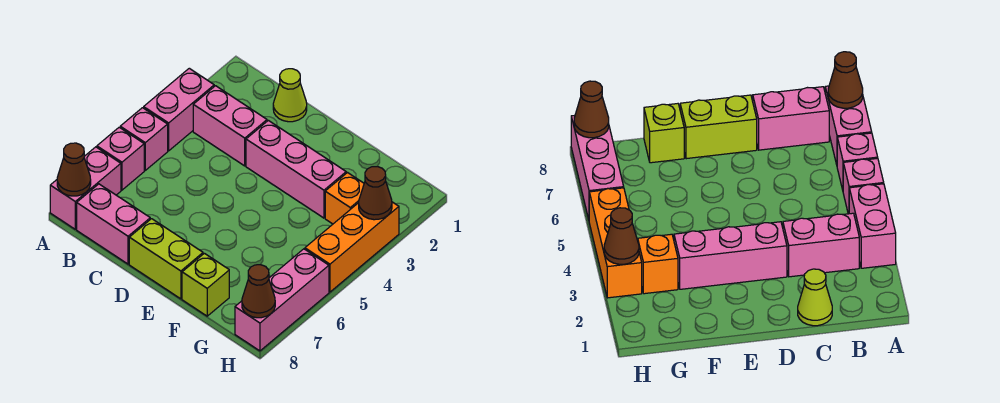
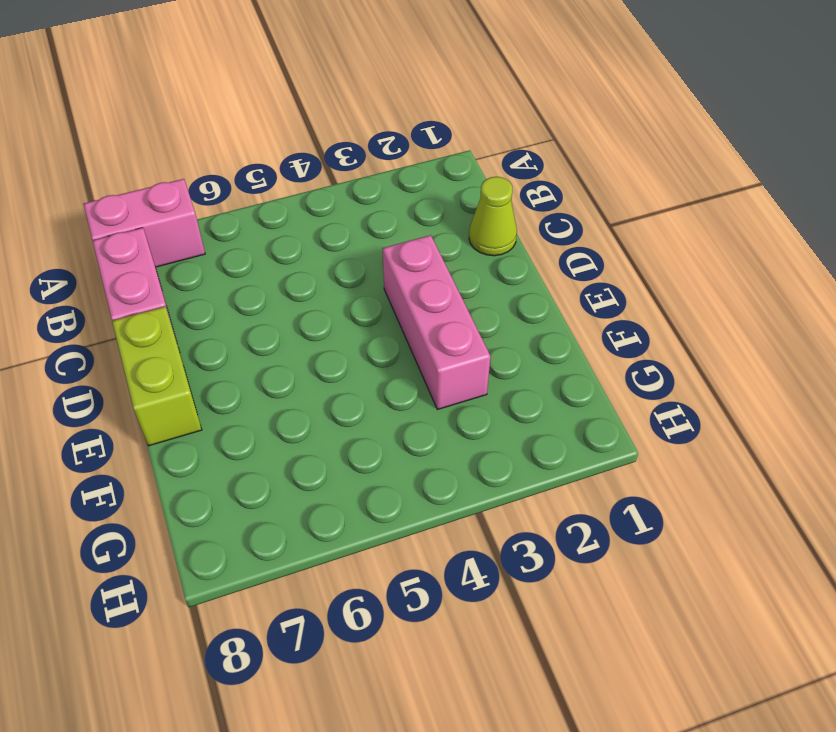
none -> pink brick A3:A4 level 1
none -> pink brick A5 level 1
none -> pink brick A6 level 1

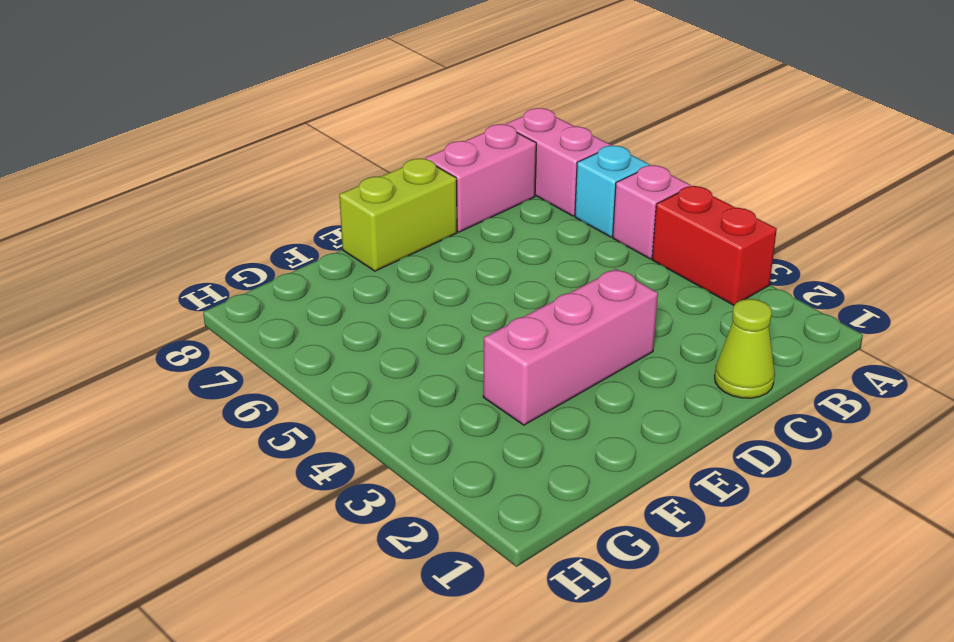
red brick A3:A4 level 1 -> pink brick A3:A4 level 1
cyan brick A6 level 1 -> pink brick A6 level 1
none -> pink brick B3:C3 level 1
none -> lime brick F8 level 1
none -> orange brick G3 level 1

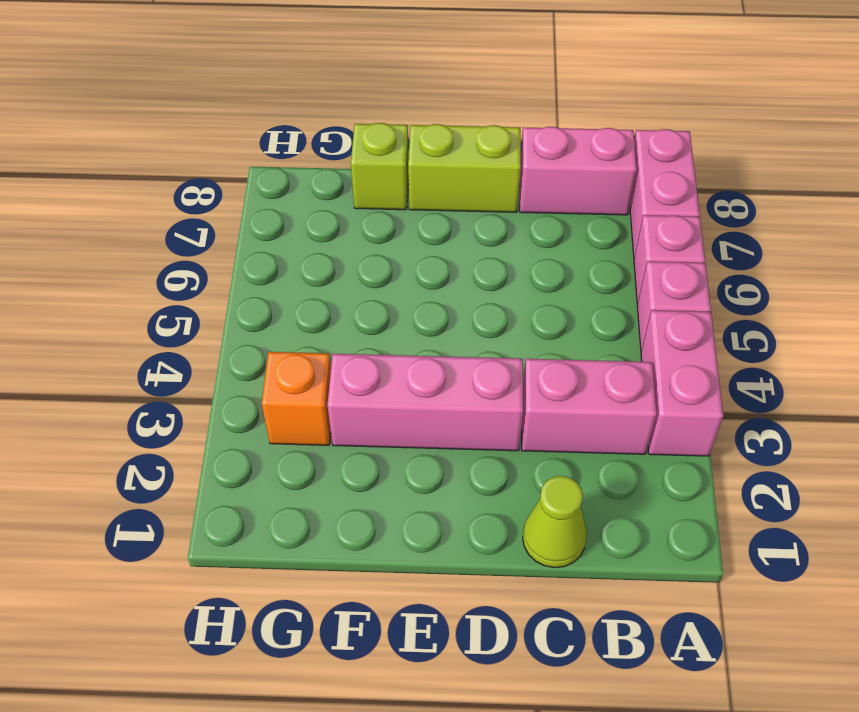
none -> orange brick H3:H5 level 1
none -> pink brick H6:H8 level 1
none -> brown cone A8 level 2

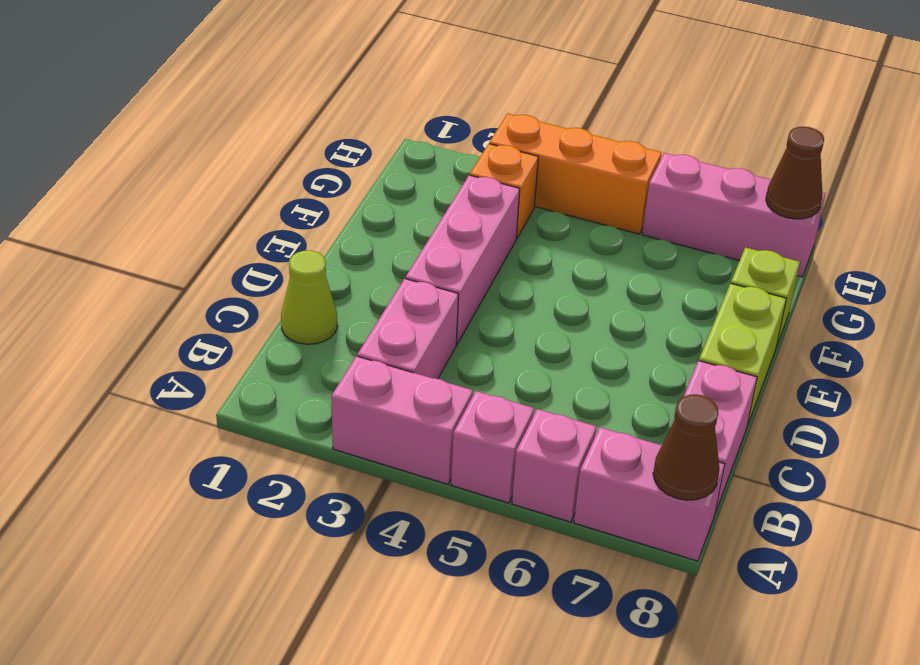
none -> brown cone H3 level 2

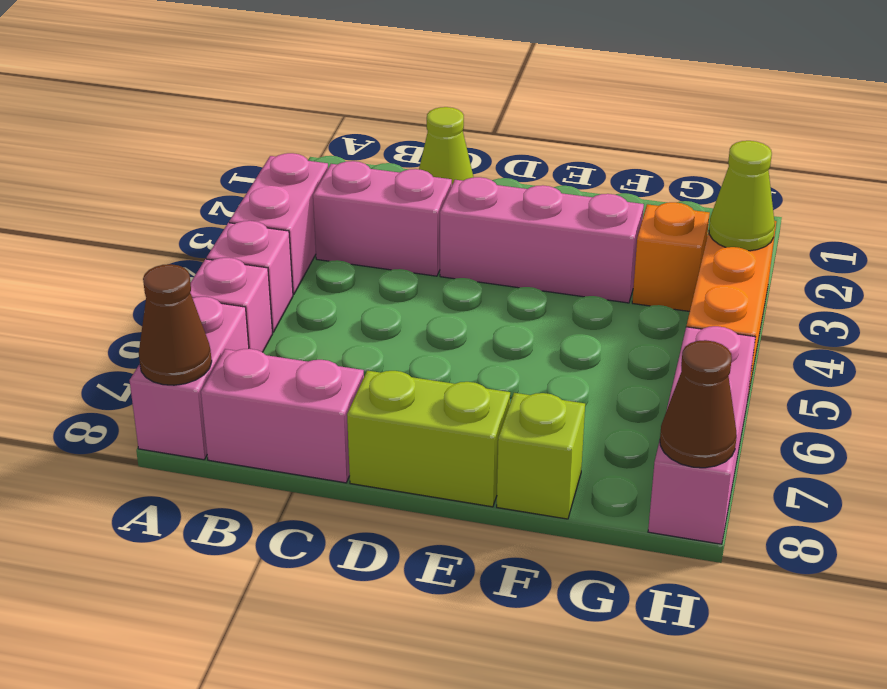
lime cone H3 level 2 -> brown cone H3 level 2

